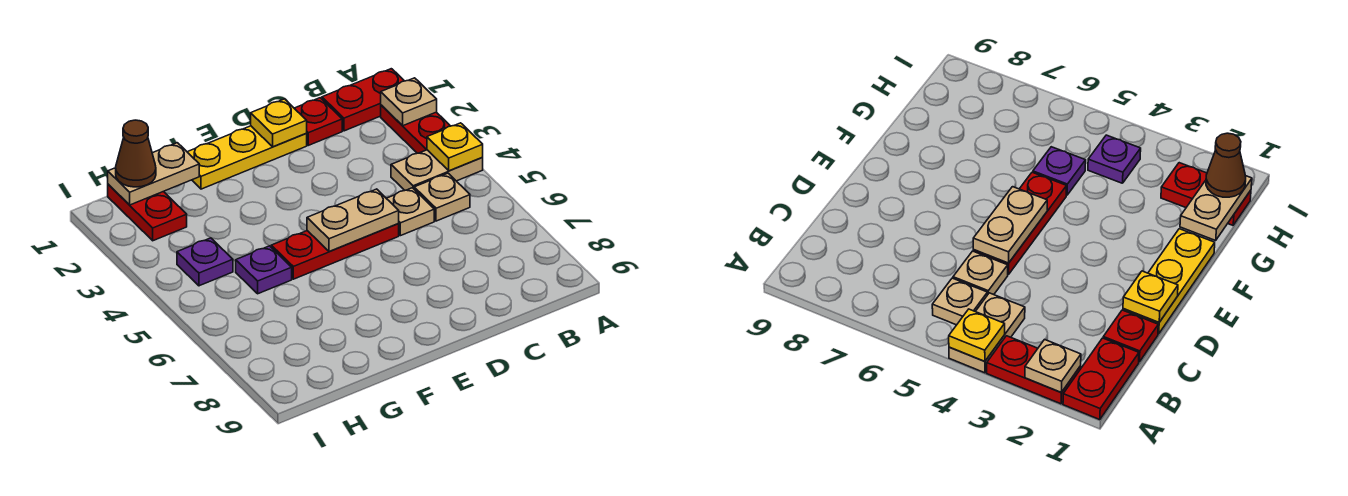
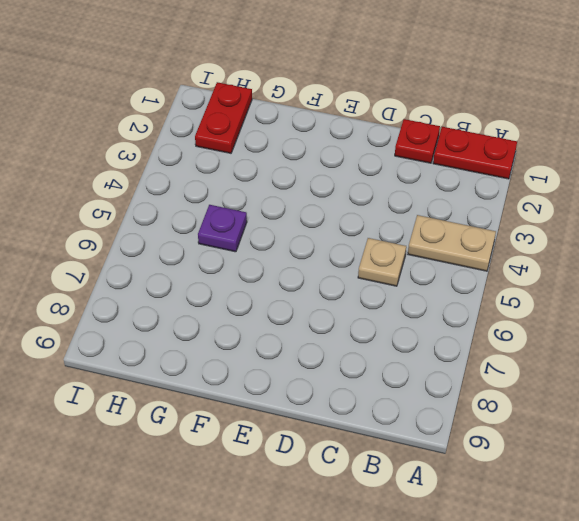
none -> red plate A2:A3 level 1
none -> tan plate B5 level 1
none -> yellow plate D1:F1 level 1

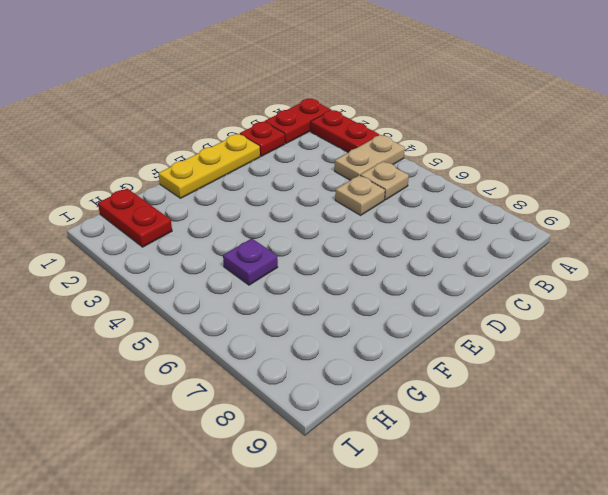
none -> red plate D5:F5 level 1
none -> purple plate H4 level 1
none -> tan plate A2 level 2

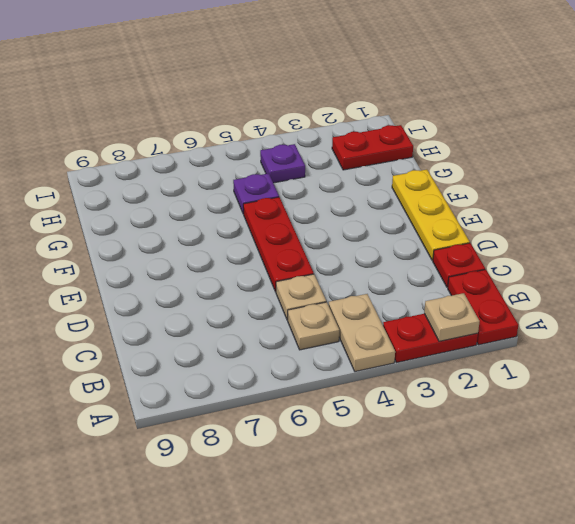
none -> yellow plate A4 level 2
none -> yellow plate D1 level 2
none -> tan plate D5:E5 level 2

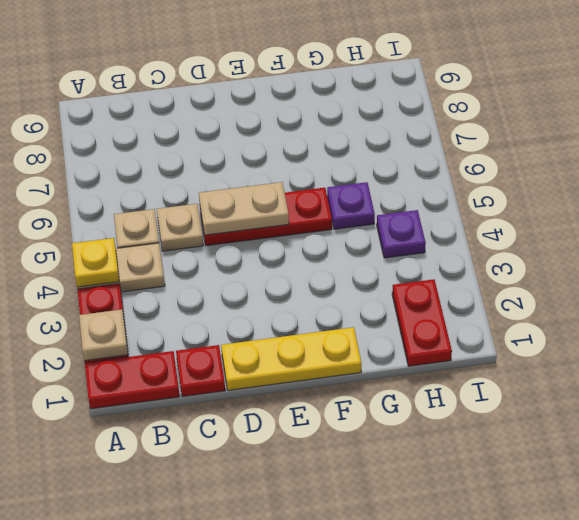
none -> yellow plate D1 level 2
none -> tan plate G1:H1 level 2
none -> brown cone H1 level 3

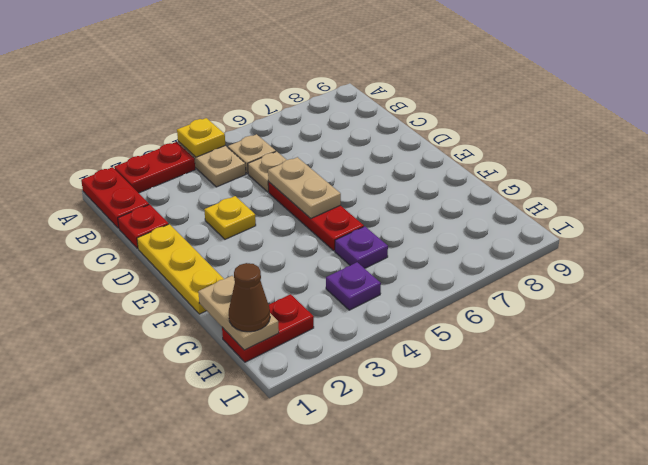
yellow plate D3 level 1 -> yellow plate D1 level 2
none -> tan plate A2 level 2

